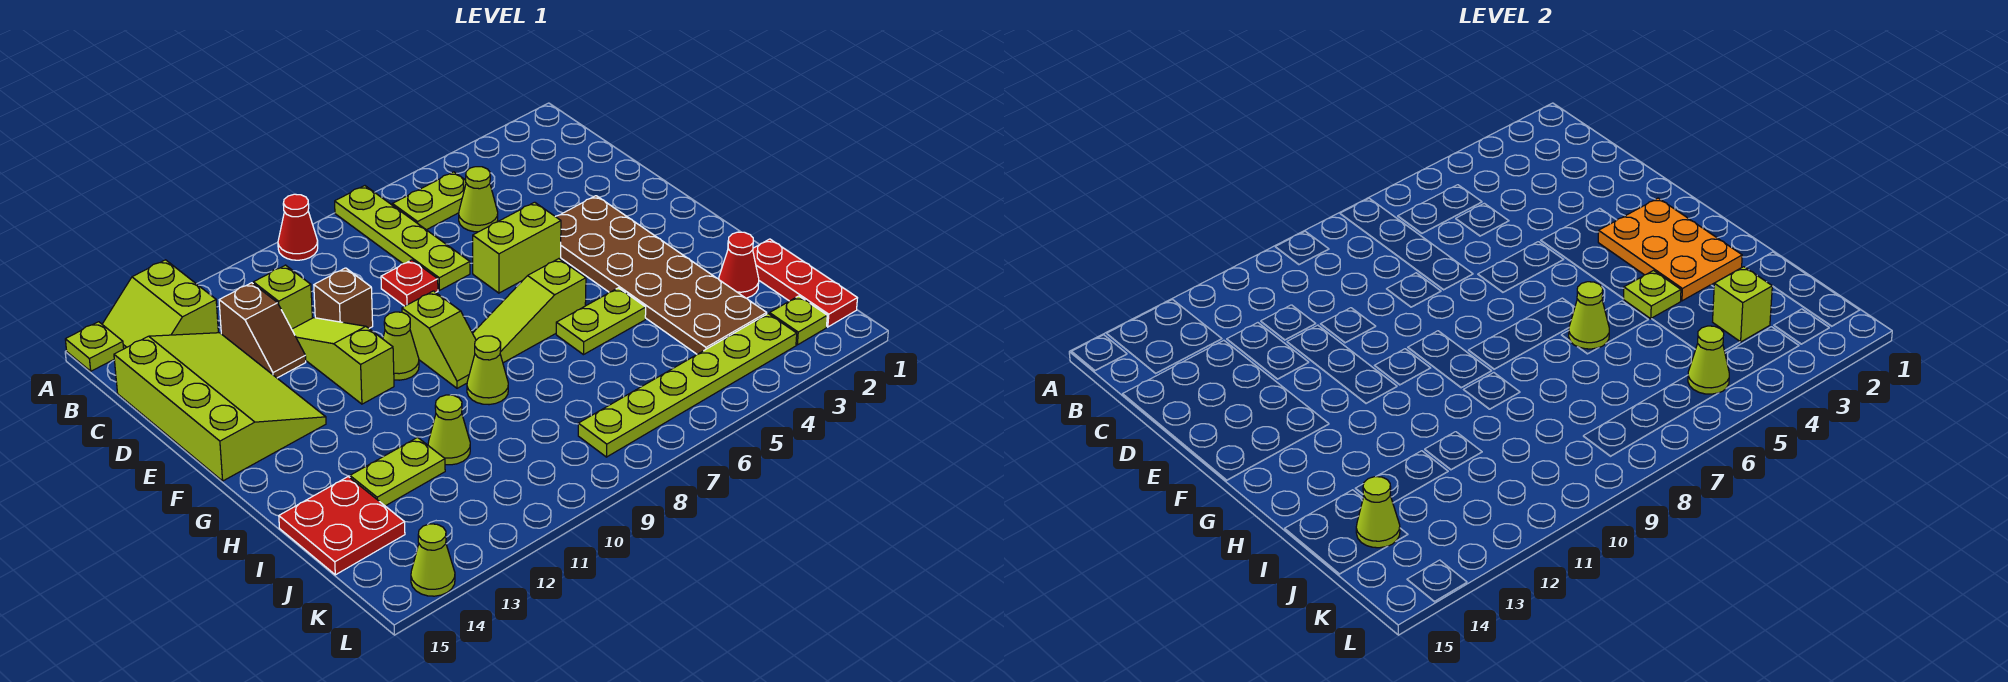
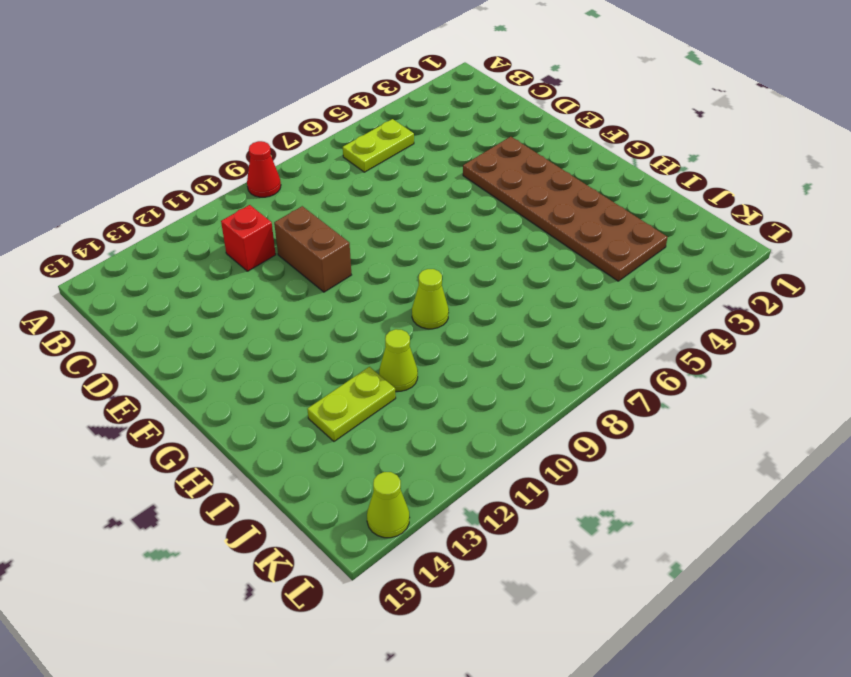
red brick C11 level 1 -> lime brick C11 level 1
brown brick D10:E10 level 1 -> brown brick D10 level 1
none -> lime plate A7:D7 level 1
none -> lime slope A13:B14 level 1 top 13
none -> lime plate A15 level 1
none -> lime cone C5 level 1

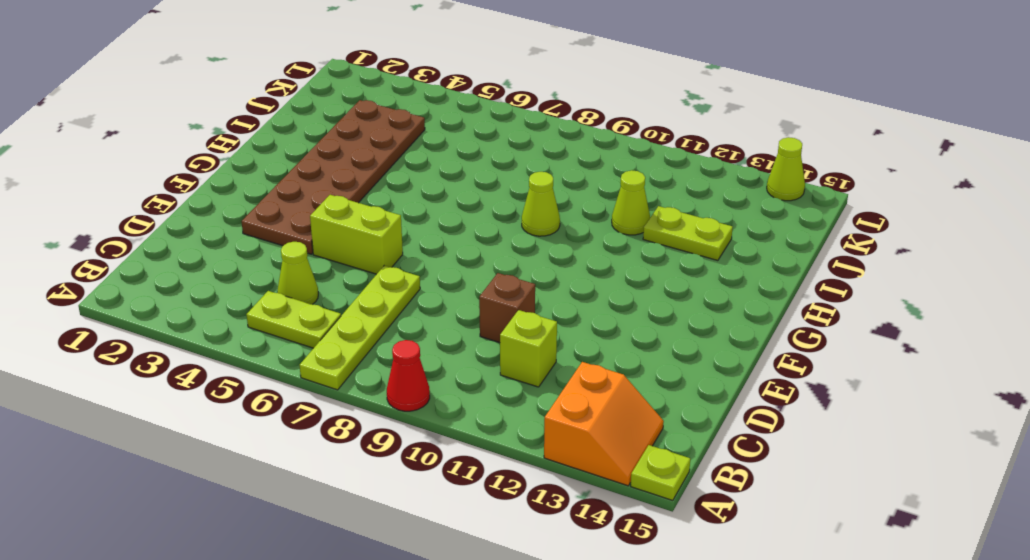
orange slope A13:B14 level 1 top 13 -> lime slope A13:B14 level 1 top 13
none -> brown slope C12:D12 level 1 top C
none -> lime slope C13:F15 level 1 top 15
none -> red plate D8 level 1
none -> lime slope D11:F11 level 1 top F

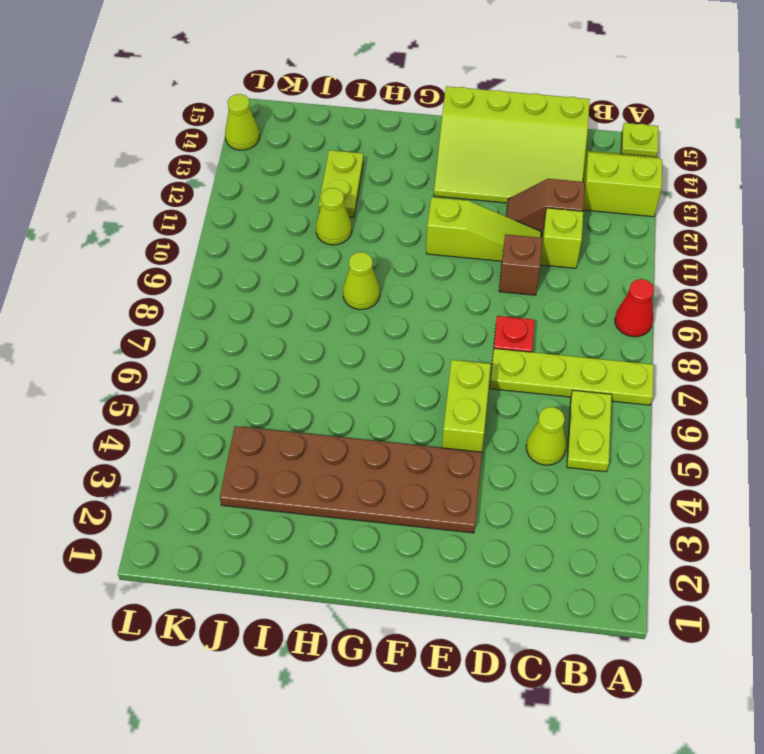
none -> lime slope F9:G9 level 1 top F
none -> lime cone F10 level 1
none -> lime slope G6:G8 level 1 top 6
none -> lime plate H5:H6 level 1

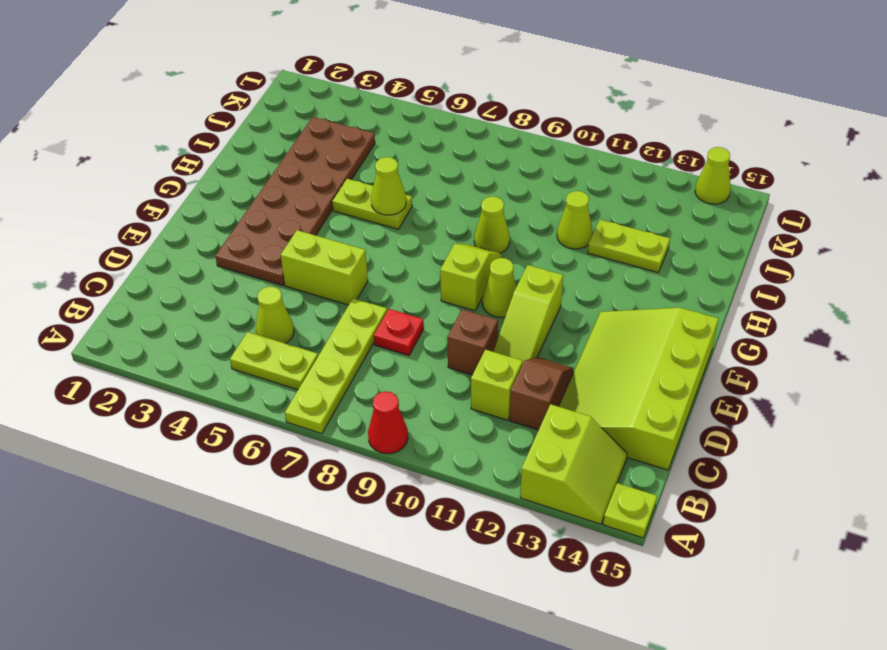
none -> lime slope G6:G8 level 1 top 6
none -> red plate I1:K1 level 1
none -> red cone I2 level 1
none -> red plate I14:J15 level 1

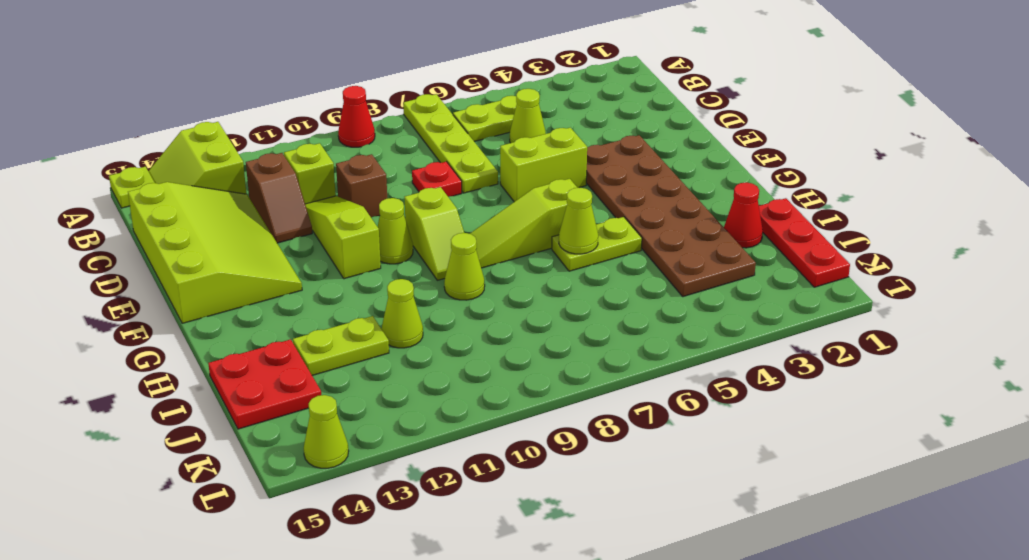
none -> lime plate K2 level 1
none -> lime plate K3:K8 level 1
none -> orange plate F2:H3 level 2
none -> lime plate H4 level 2

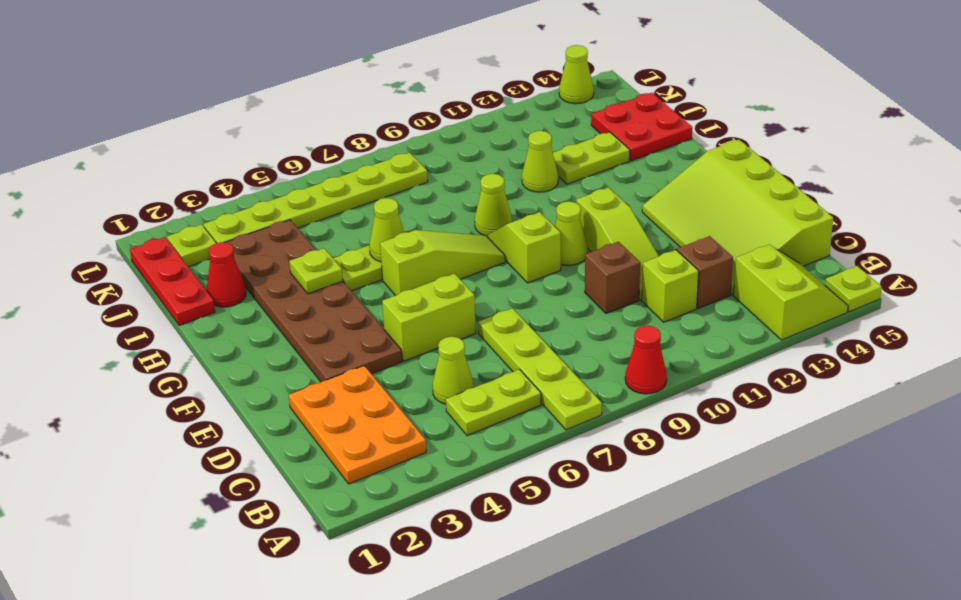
orange plate B2:D3 level 1 -> orange plate F2:H3 level 2
none -> red plate D8 level 1
none -> lime brick J3 level 2
none -> lime cone J14 level 2
none -> lime cone K5 level 2

